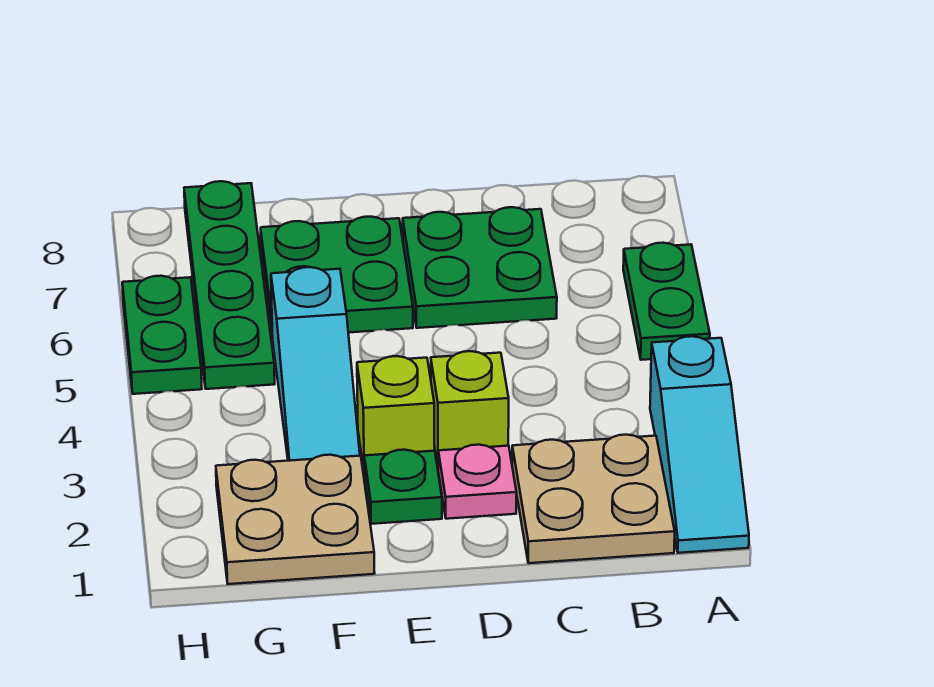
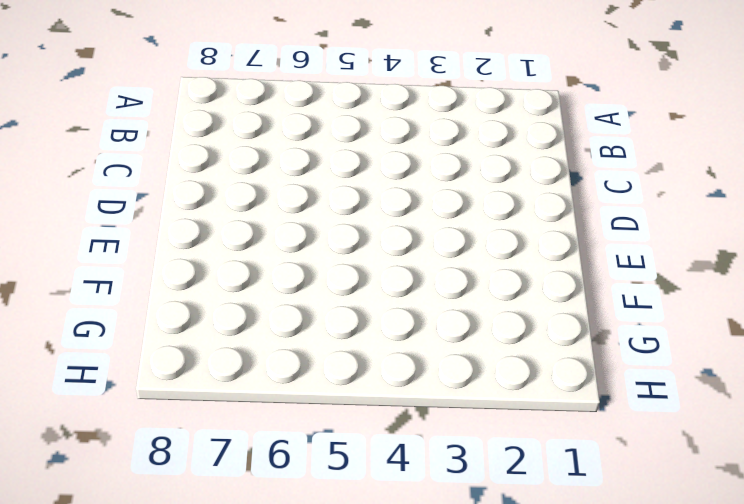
none -> cyan slope A1:A3 level 1 top 3
none -> green plate A5:A6 level 1
none -> tan plate B1:C2 level 1

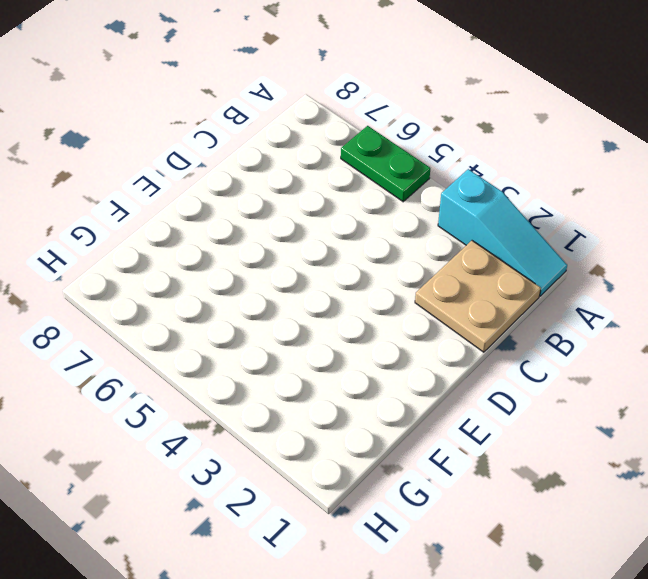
none -> green plate C6:D7 level 1
none -> pink plate D2 level 1
none -> lime brick D3 level 1

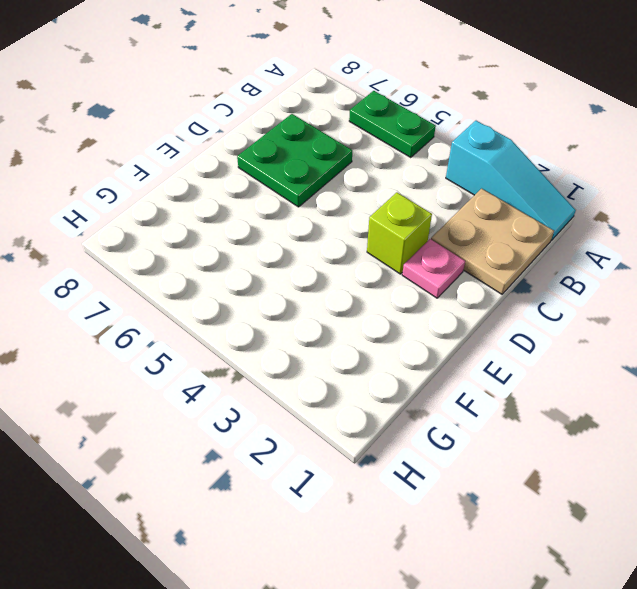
none -> green plate E2 level 1
none -> lime brick E3 level 1
none -> green plate E6:F7 level 1

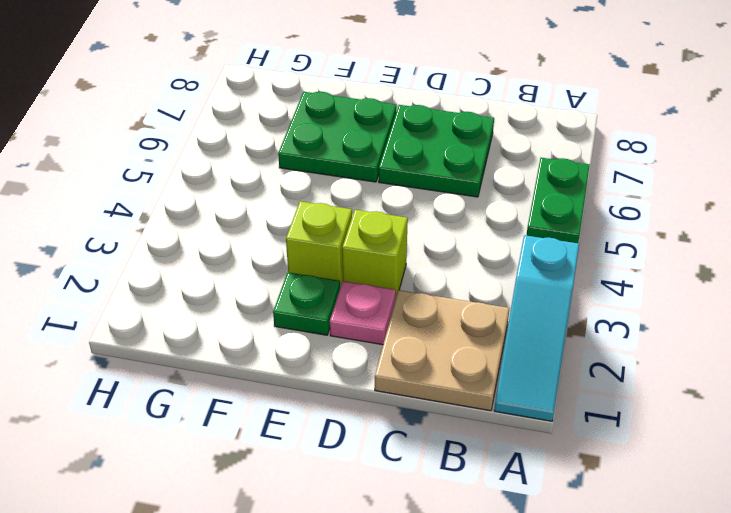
none -> tan plate F1:G2 level 1
none -> cyan slope F3:F5 level 1 top 5
none -> green plate G5:G8 level 1

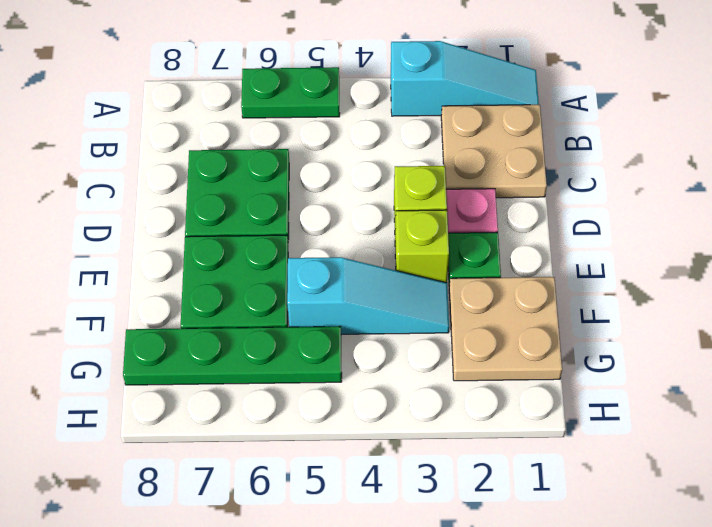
none -> green plate H5:H6 level 1

